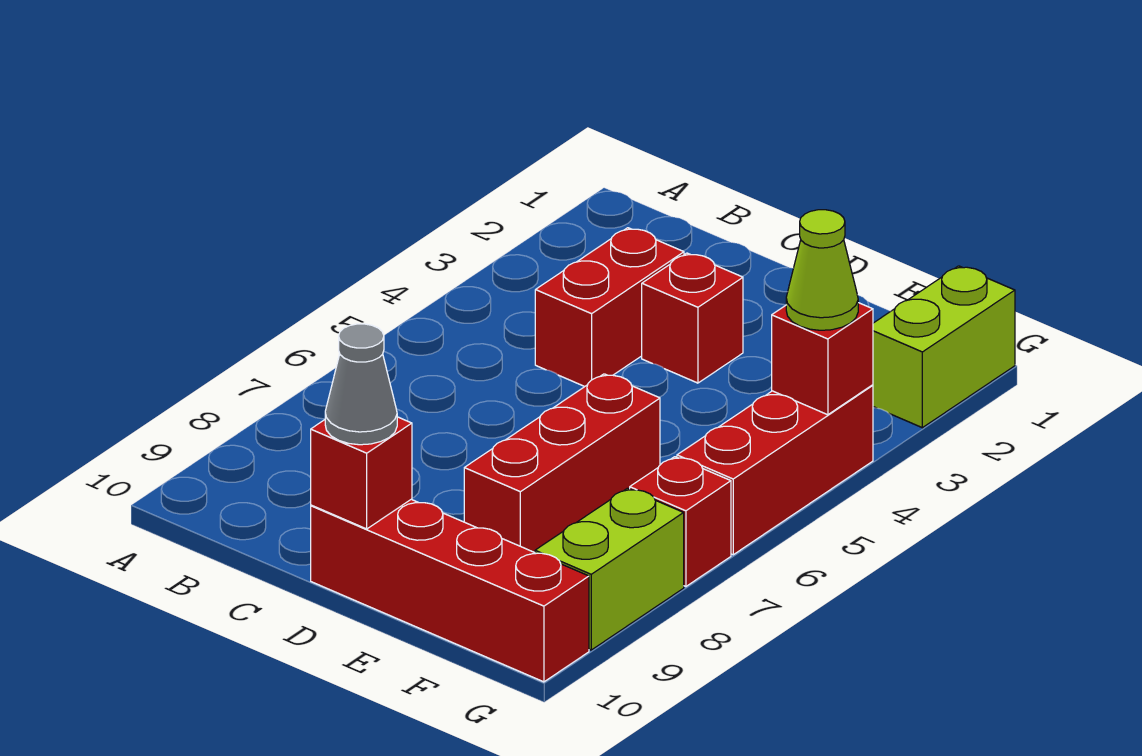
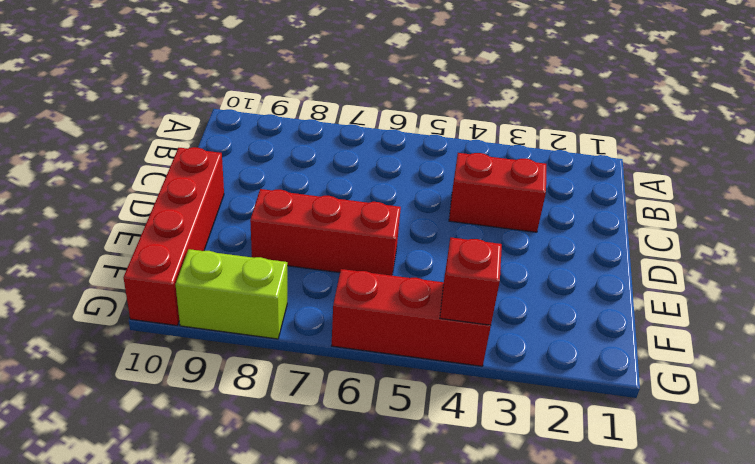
none -> red brick D3 level 1
none -> lime brick G1:G2 level 1
none -> red brick G7 level 1

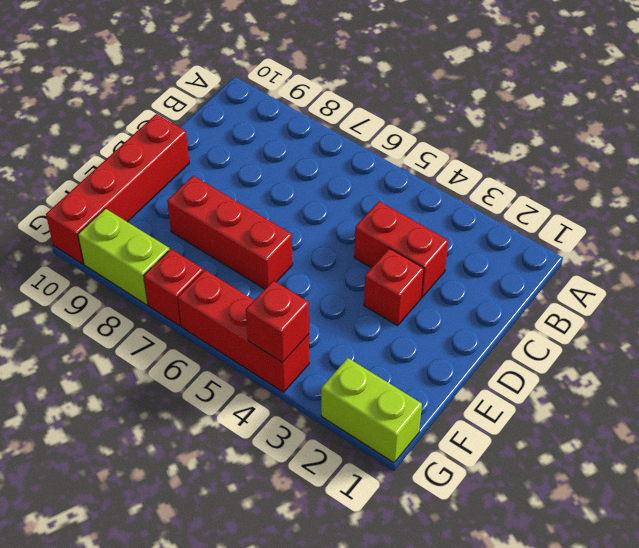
none -> red brick D10 level 2
none -> grey cone D10 level 3
none -> lime cone G4 level 3

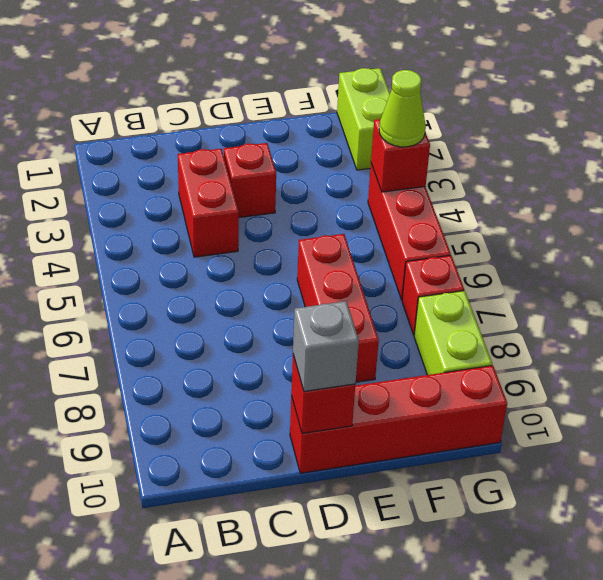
grey brick D10 level 3 -> grey cone D10 level 3

